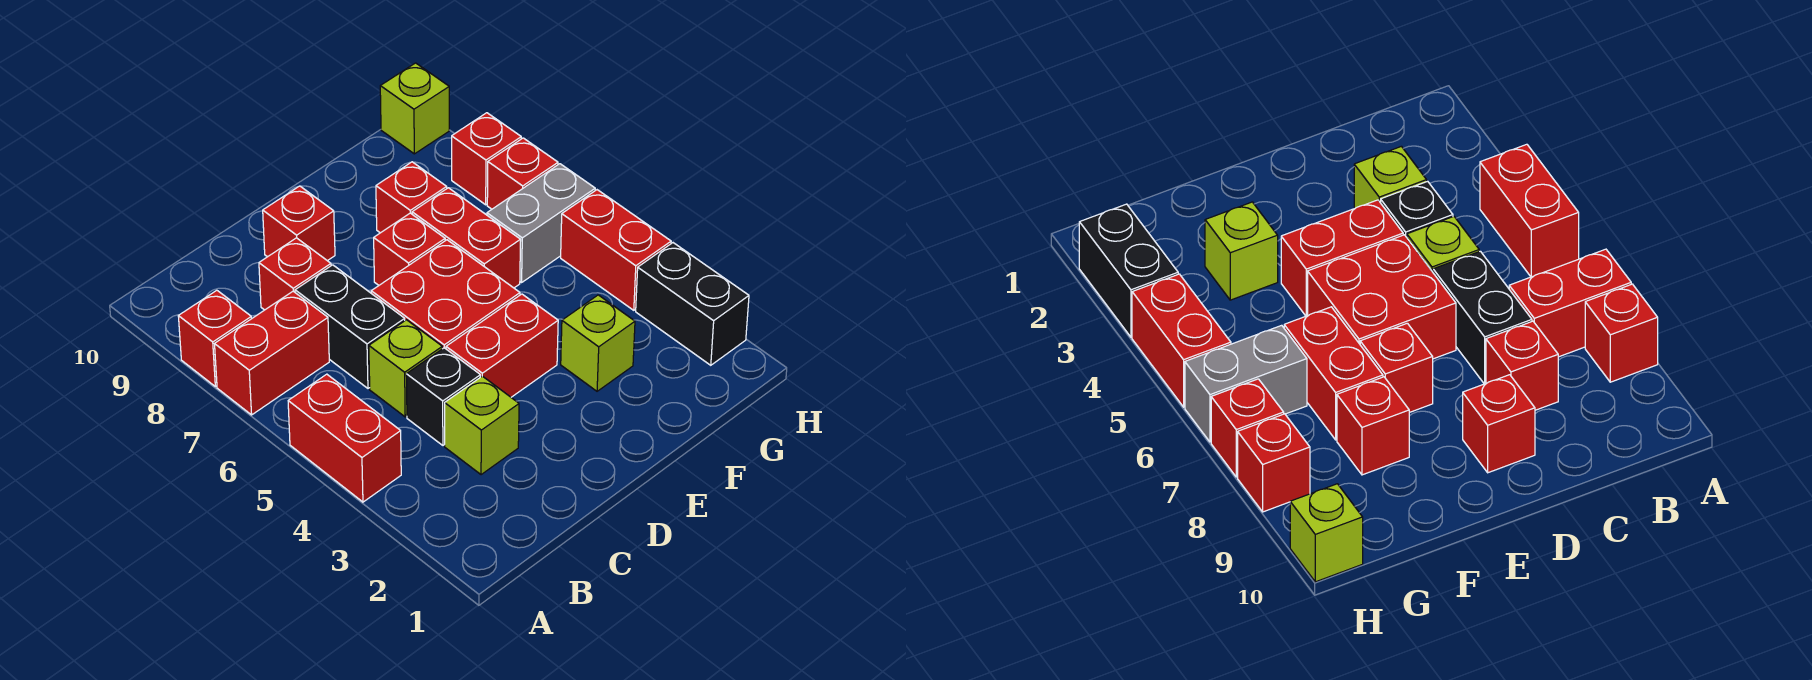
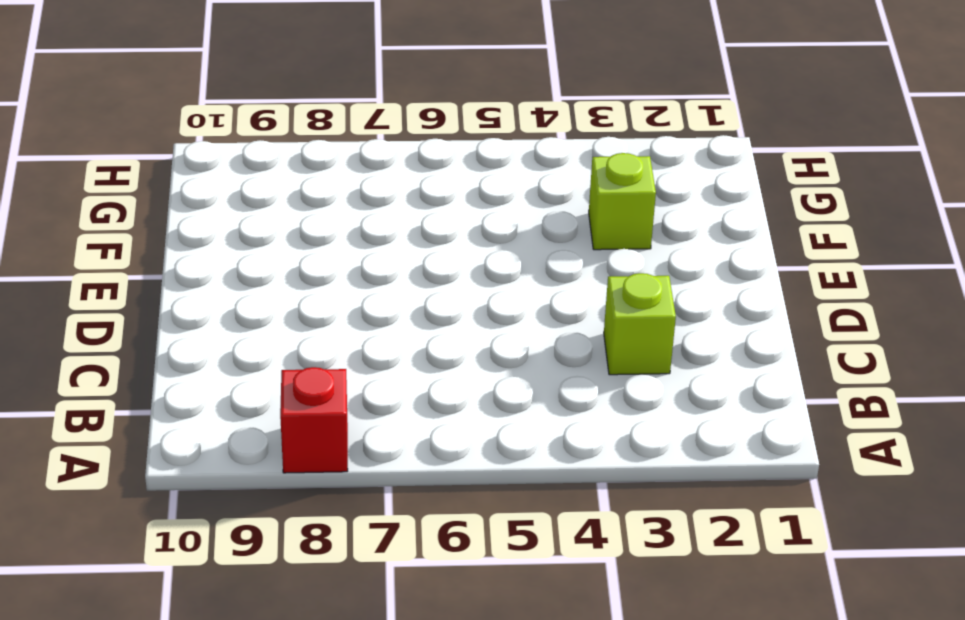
none -> red brick A4:A5 level 1
none -> red brick A7:B7 level 1
none -> black brick C4 level 1

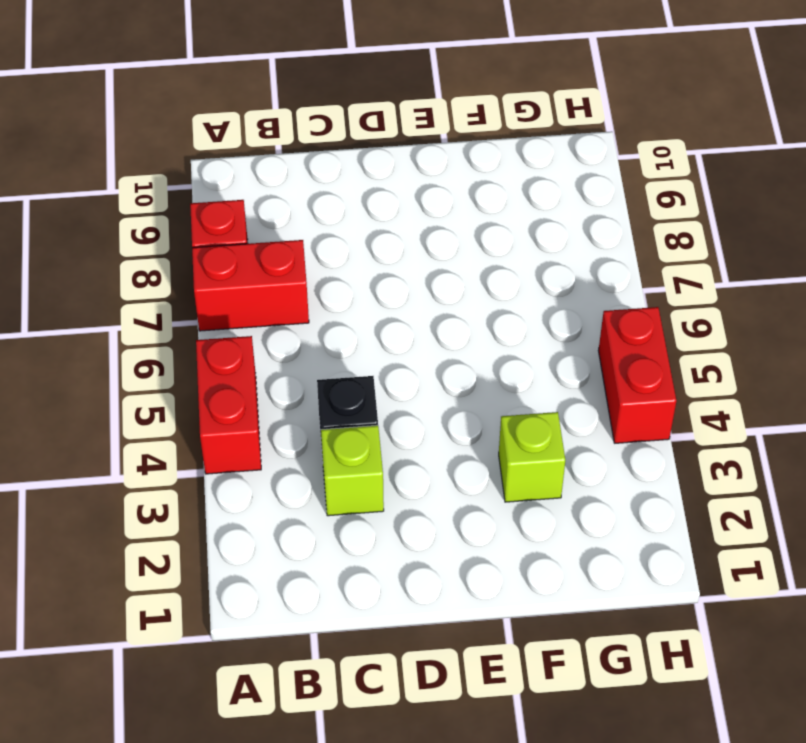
none -> lime brick C5 level 1
none -> black brick C6:C7 level 1
none -> red brick C8 level 1

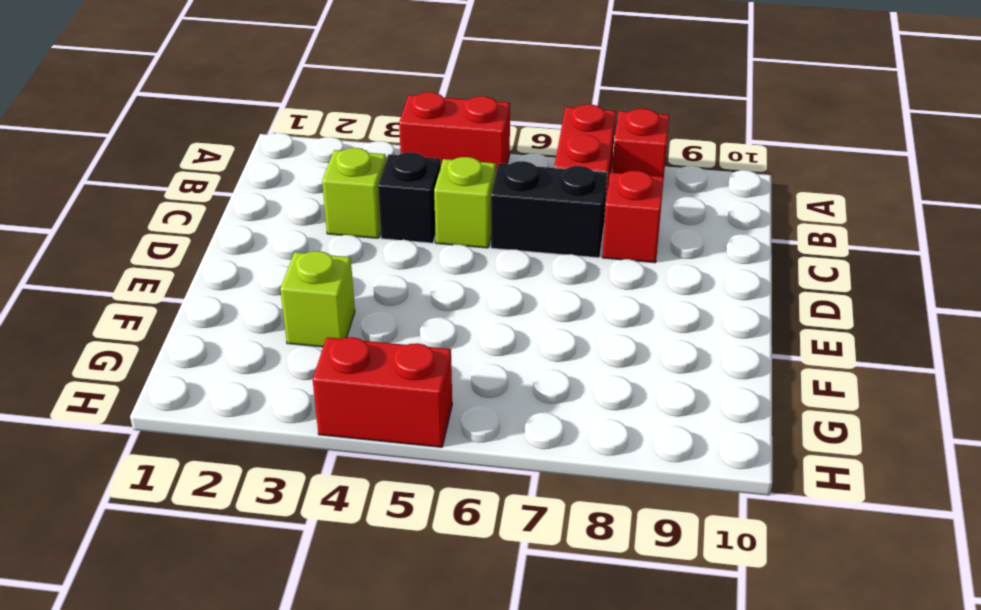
none -> red brick D4:E4 level 1
none -> red brick D5:E6 level 1
none -> red brick D9 level 1

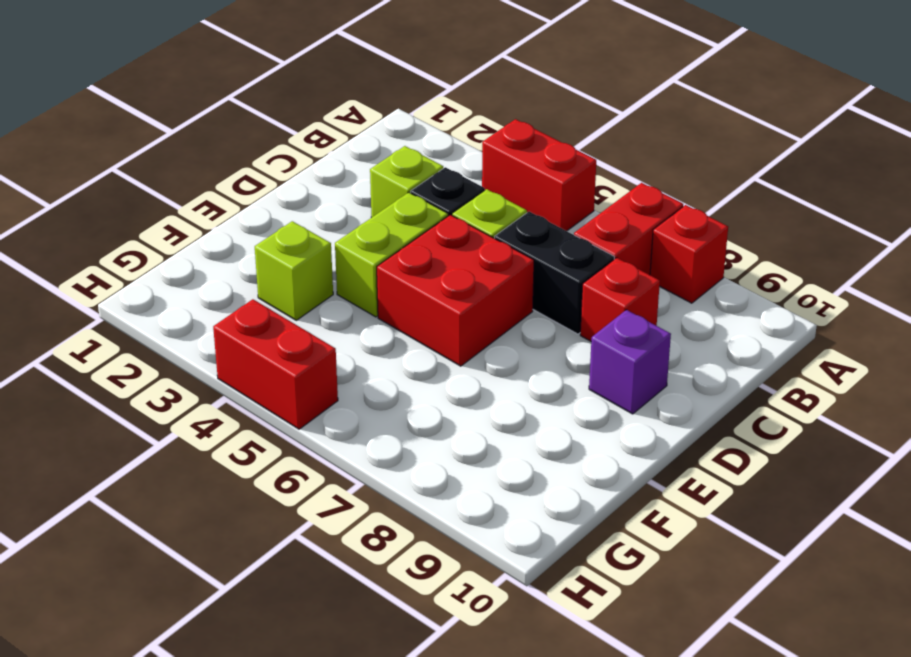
lime brick D4:E4 level 1 -> red brick D4:E4 level 1
purple brick D9 level 1 -> red brick D9 level 1
none -> red brick E7 level 1
none -> red brick F6:F7 level 1
none -> red brick F8 level 1

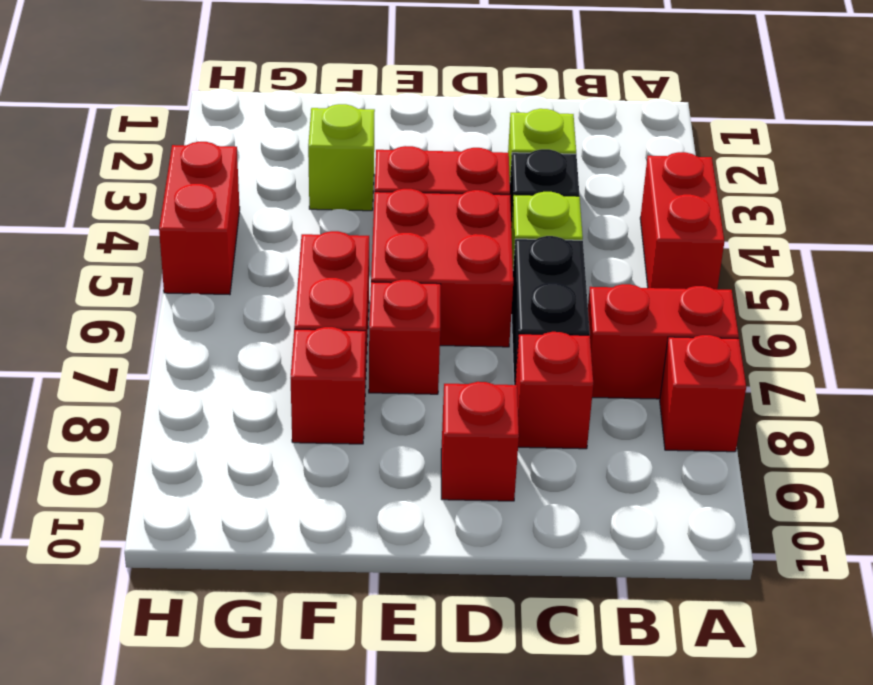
none -> grey brick G6:H6 level 1
none -> black brick H2:H3 level 1
none -> red brick H7 level 1

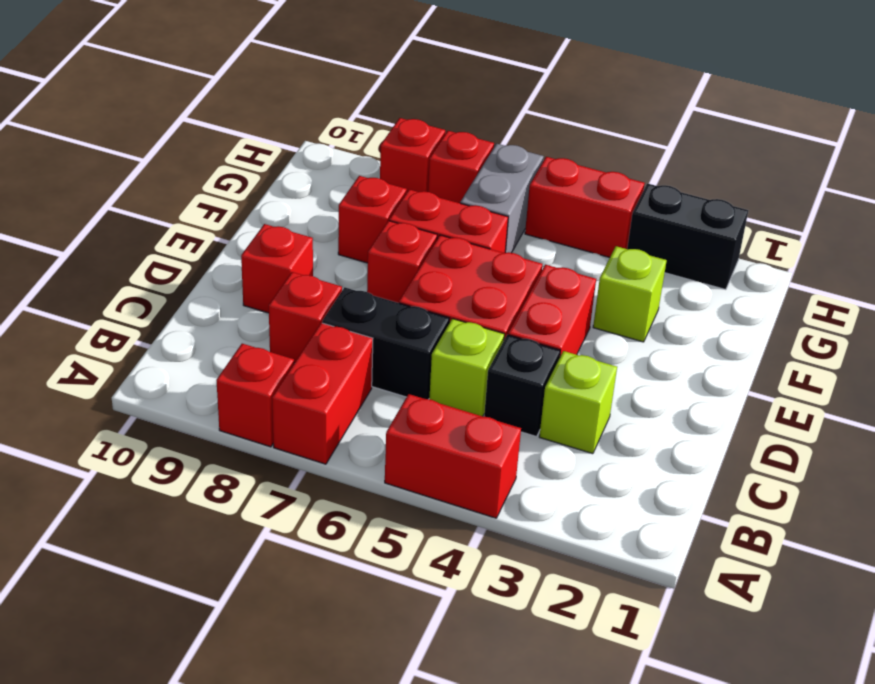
none -> lime brick H10 level 1

